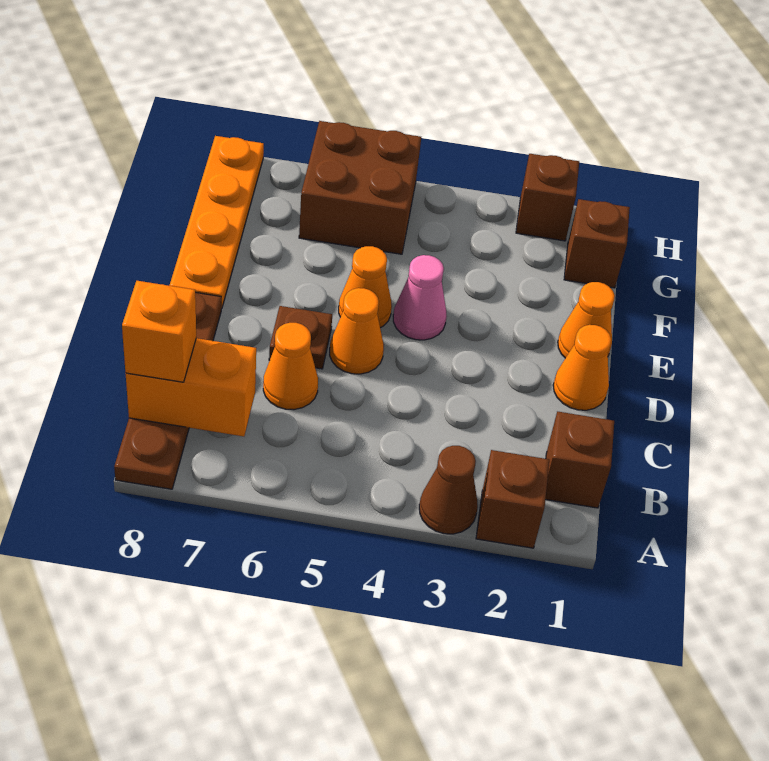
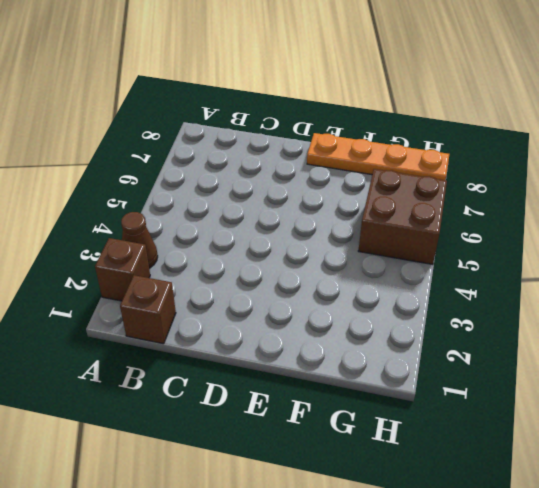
none -> brown plate A8:D8 level 1
none -> orange cone C6 level 1
none -> orange cone D1 level 1

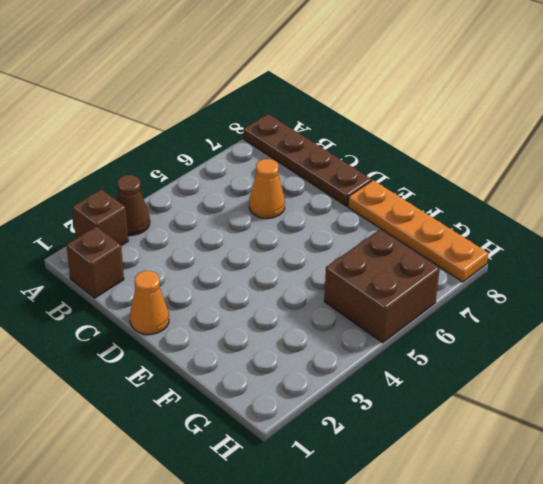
none -> orange cone D5 level 1
none -> brown plate D6 level 1
none -> orange cone E1 level 1

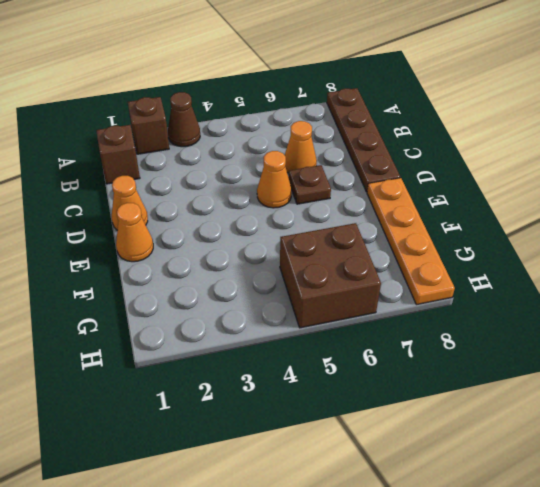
none -> pink cone E4 level 1
none -> orange cone E5 level 1
none -> brown brick G1 level 1

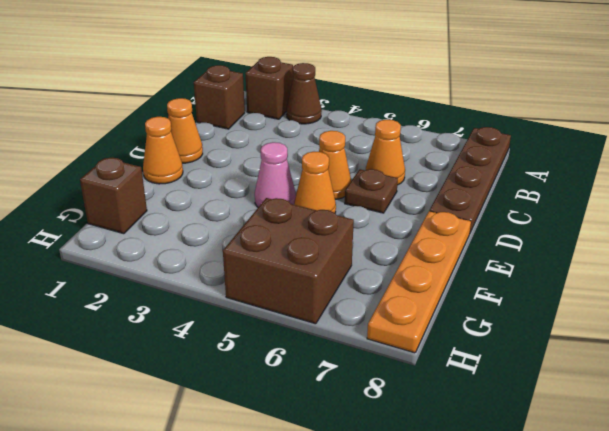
none -> brown brick H2 level 1
none -> orange brick B7:B8 level 2
none -> orange brick B8 level 3

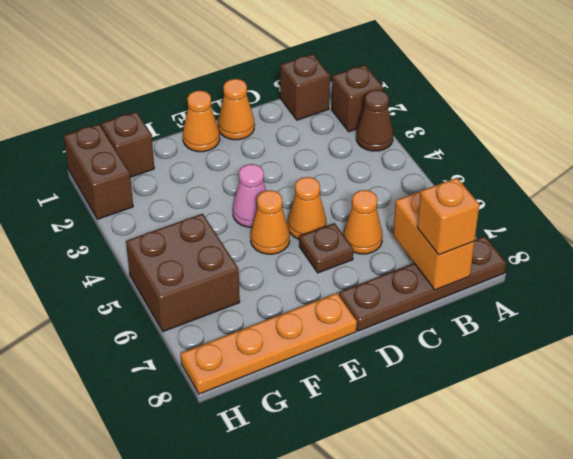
brown brick H1:H2 level 1 -> brown brick H2 level 1

